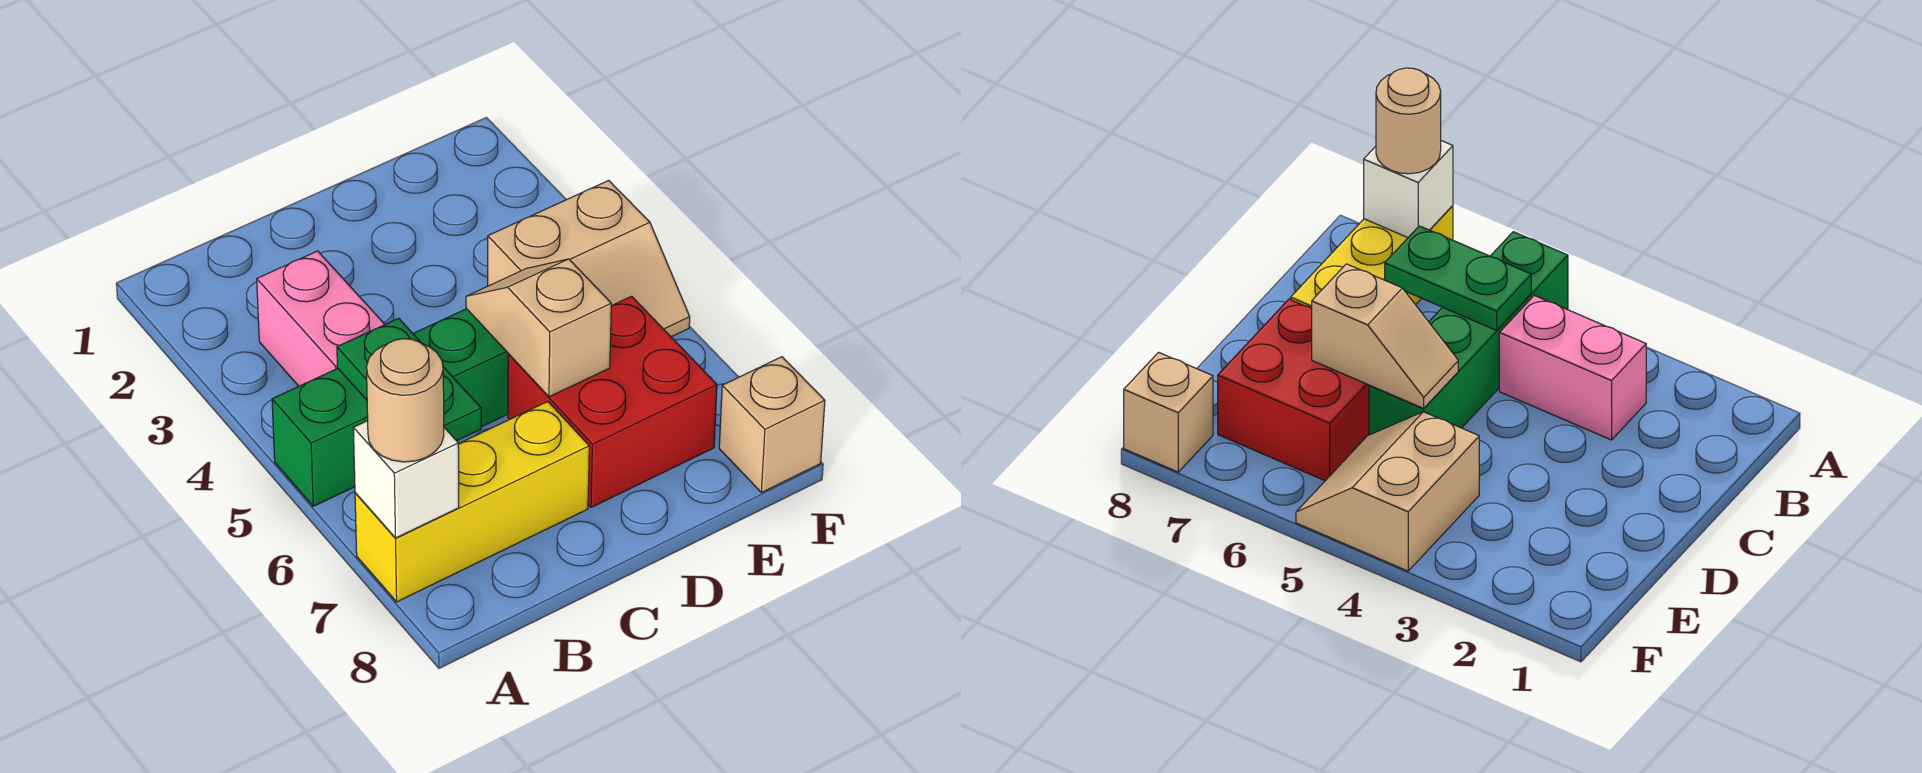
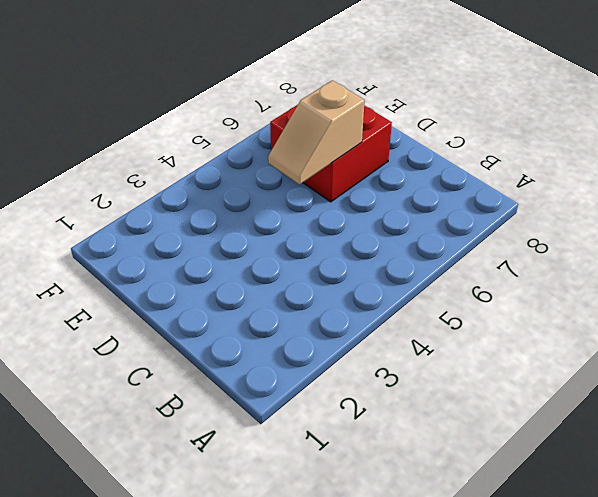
none -> green brick A5:D5 level 1
none -> yellow brick A7:C7 level 1

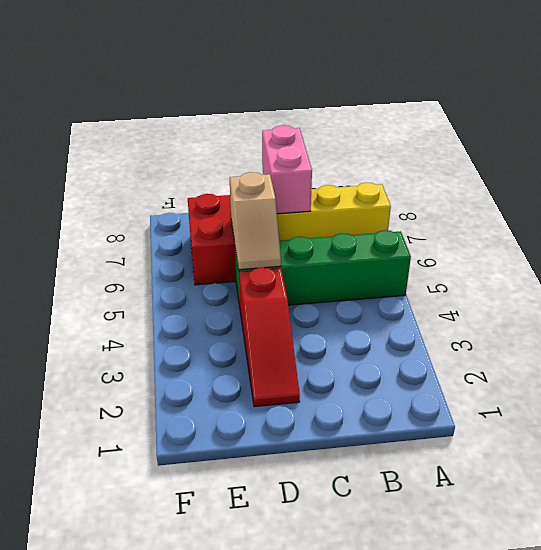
pink brick C7:C8 level 2 -> pink brick B3:B4 level 1
red slope D2:D4 level 1 top 4 -> none
none -> tan slope E4:F5 level 1 top 4
none -> tan brick F8 level 1

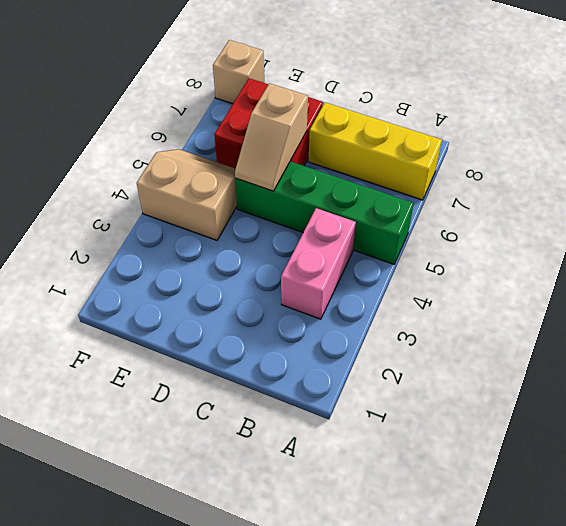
none -> white brick A7 level 2
none -> green plate B5:B6 level 2

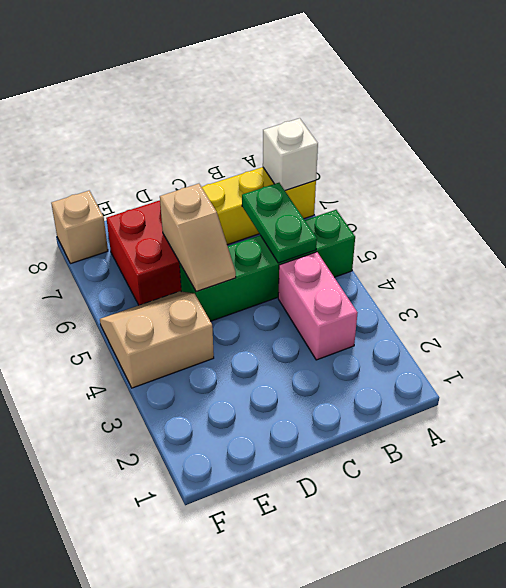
none -> tan round brick A7 level 3

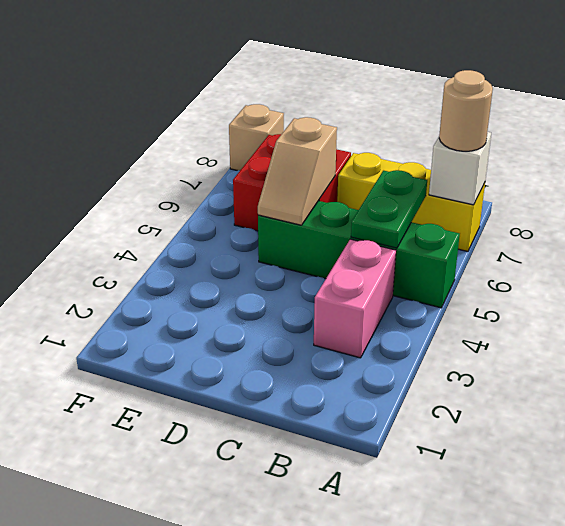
none -> tan slope E4:F5 level 1 top 4

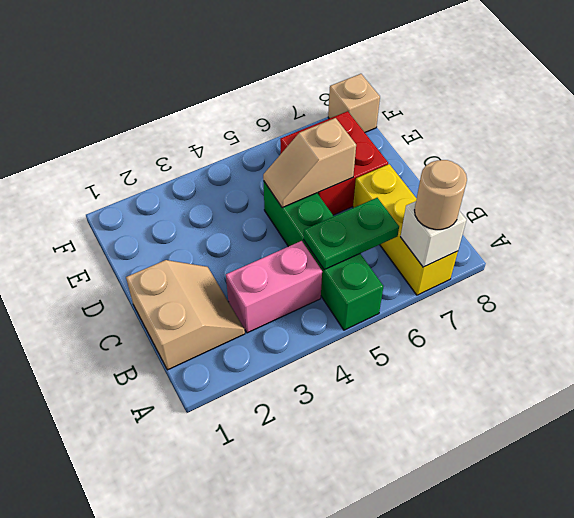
tan slope B1:C2 level 1 top 1 -> tan slope E4:F5 level 1 top 4

